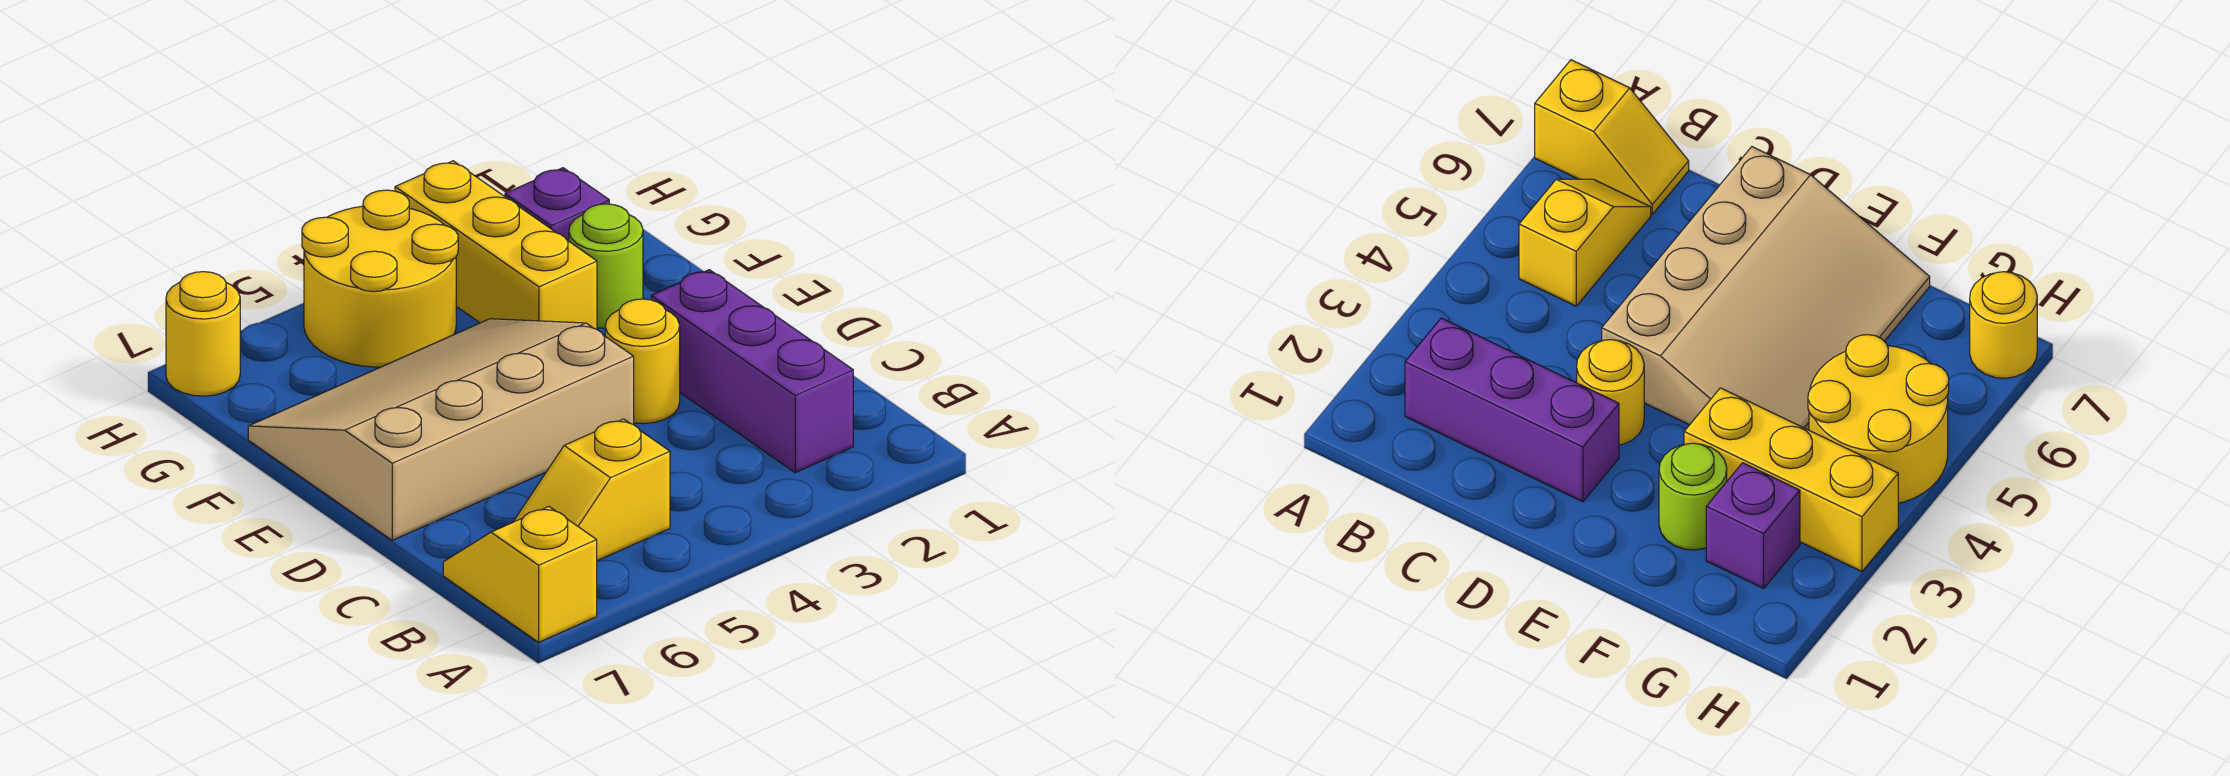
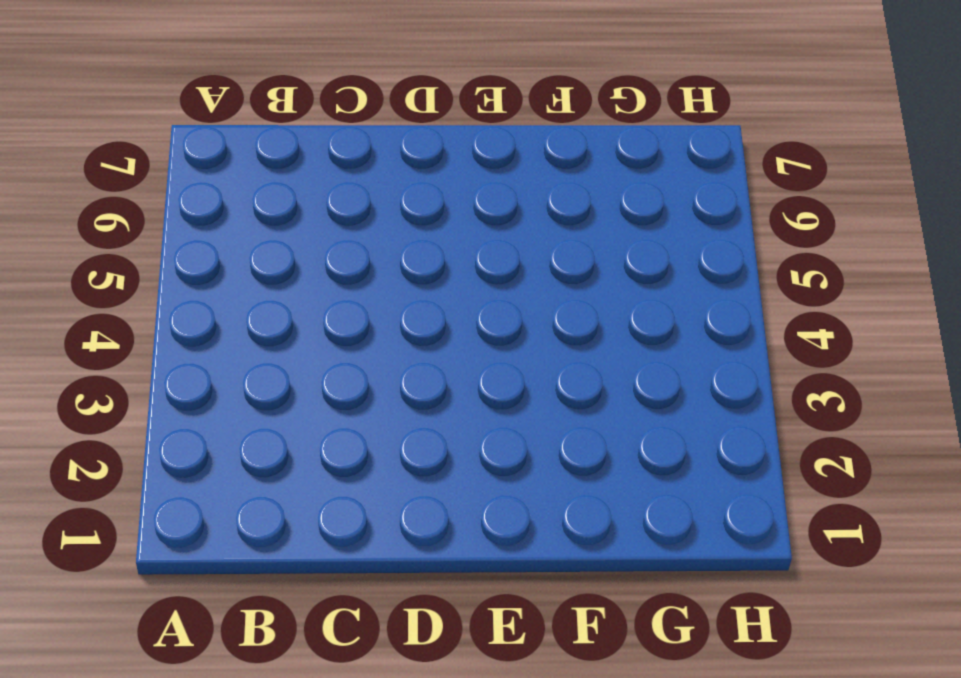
none -> yellow slope A7:B7 level 1 top A
none -> purple brick B2:D2 level 1

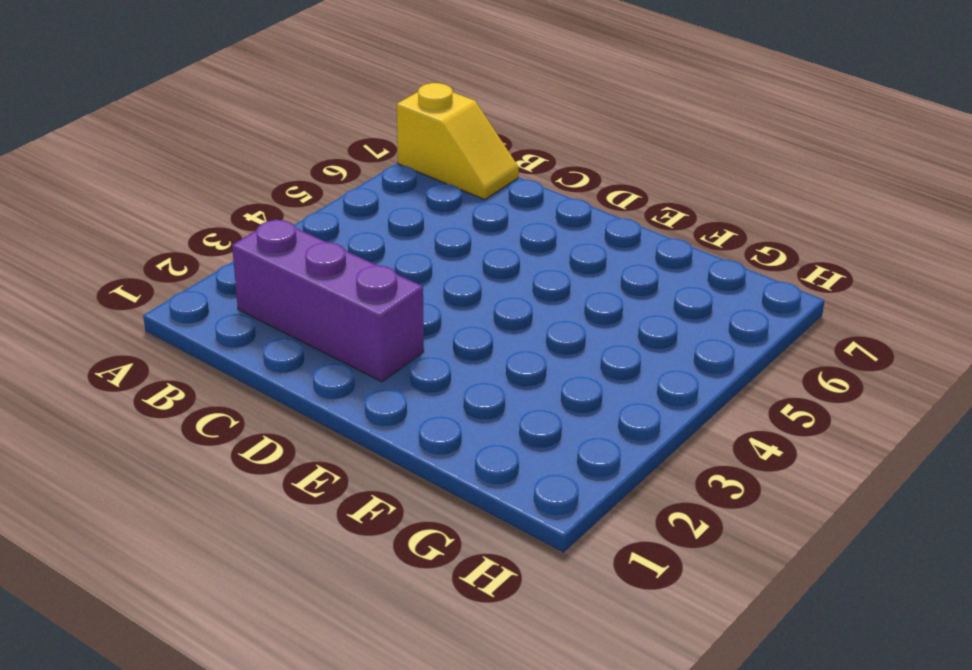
none -> yellow slope B5:B6 level 1 top 5
none -> yellow round brick D3 level 1

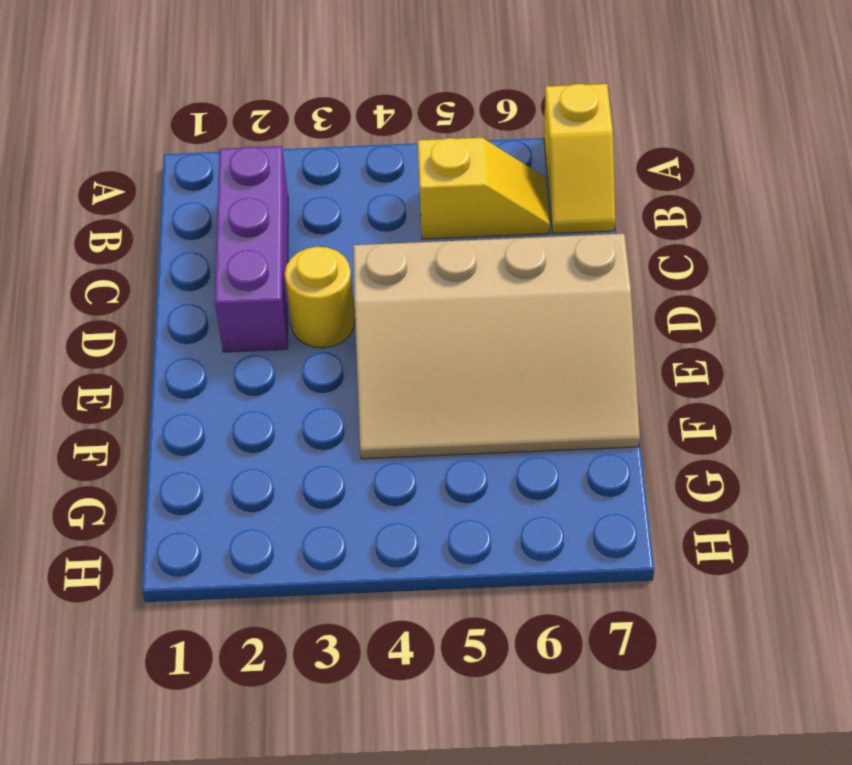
none -> lime round brick F2 level 1
none -> yellow brick F3:H3 level 1

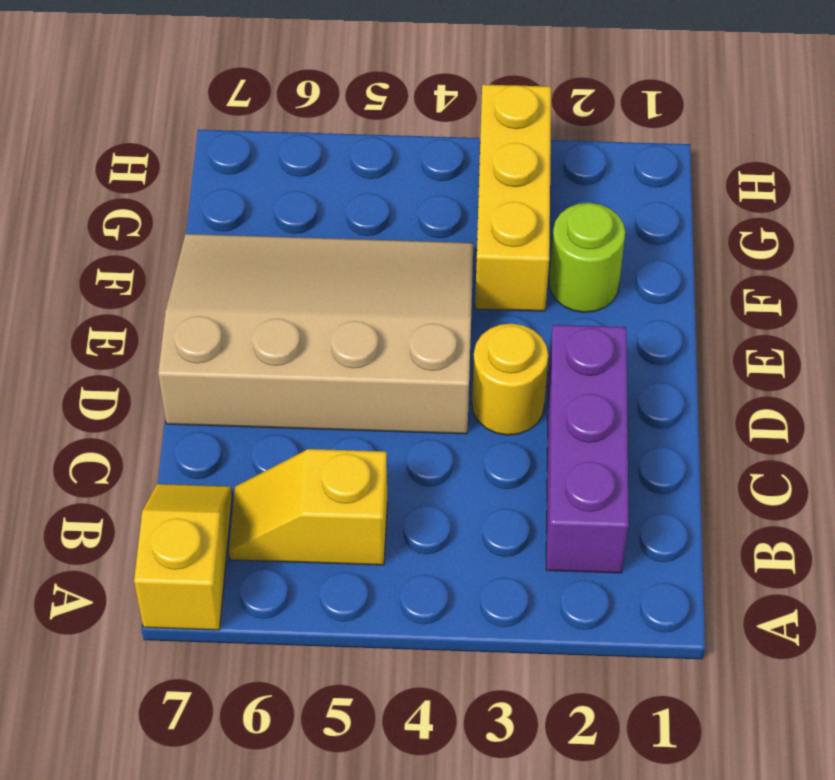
none -> purple brick G2 level 1
none -> yellow round brick G4:H5 level 1

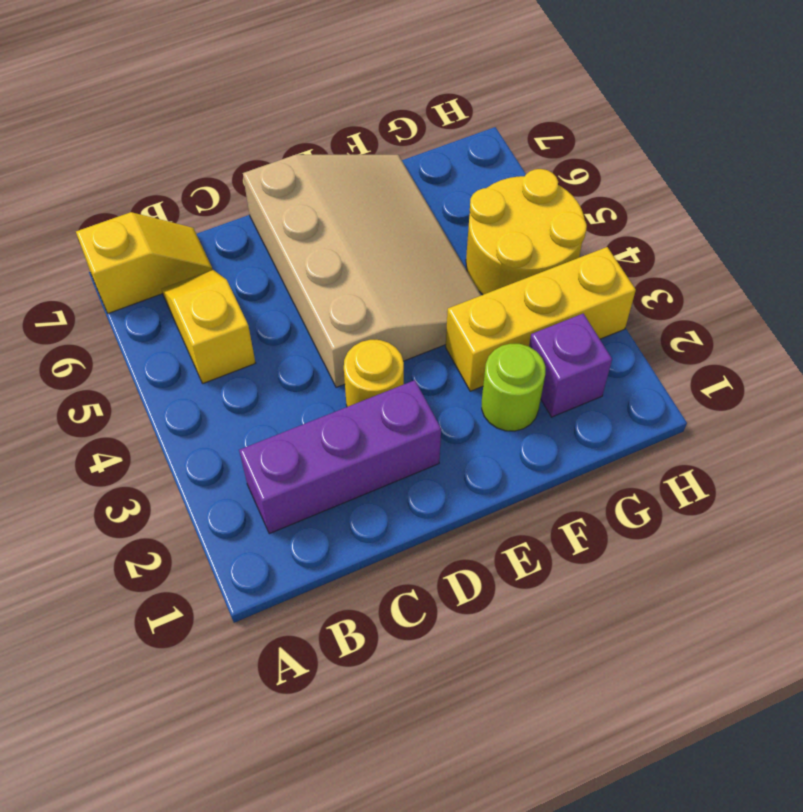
none -> yellow round brick H7 level 1

